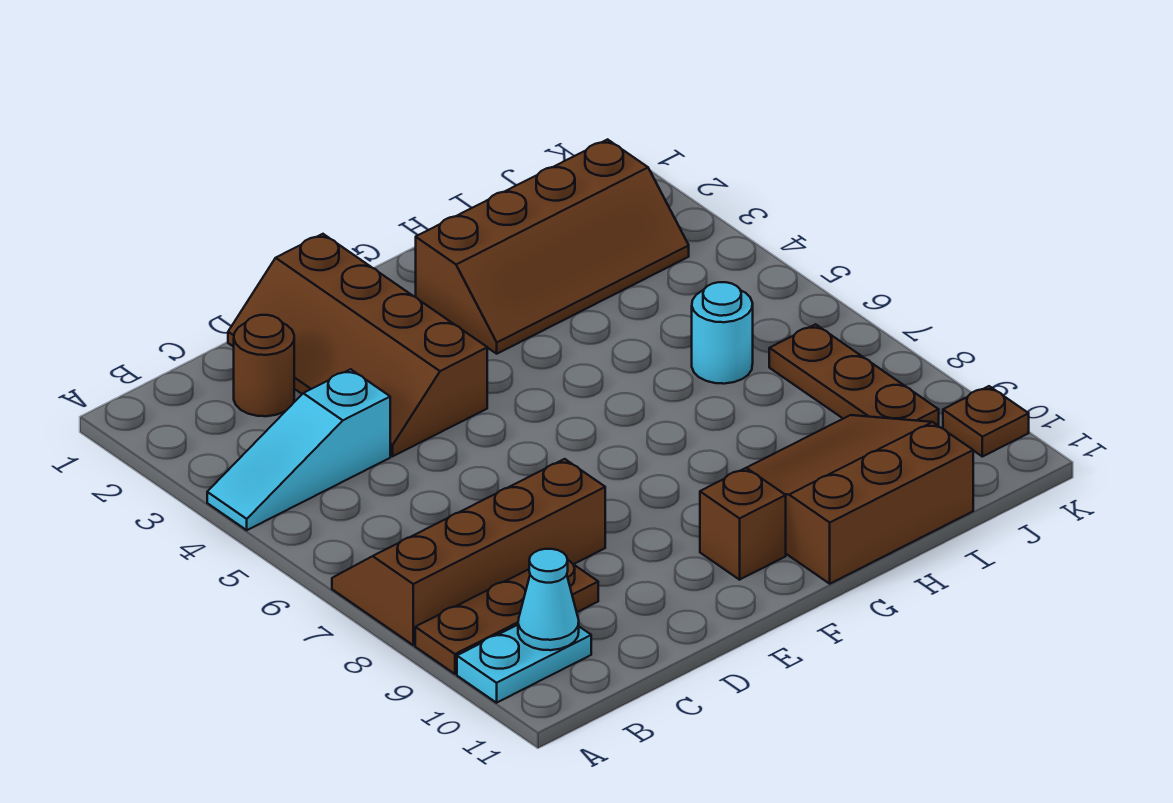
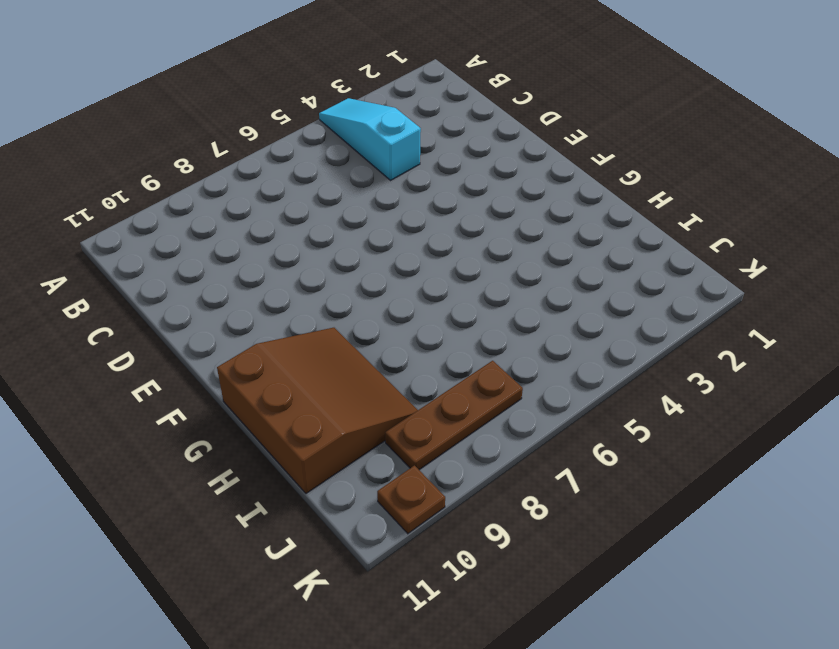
none -> brown slope A7:D8 level 1 top 8
none -> brown plate A9:C9 level 1
none -> cyan plate A10:B10 level 1

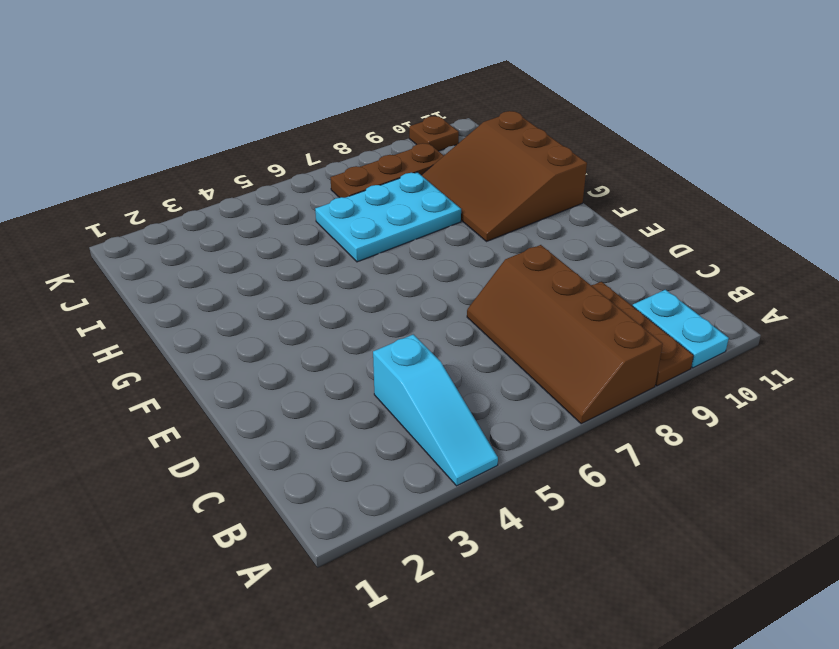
cyan plate H6:I8 level 1 -> cyan round brick I6 level 1
none -> brown round brick C2 level 1
none -> brown slope D1:E4 level 1 top E
none -> brown brick F10 level 1

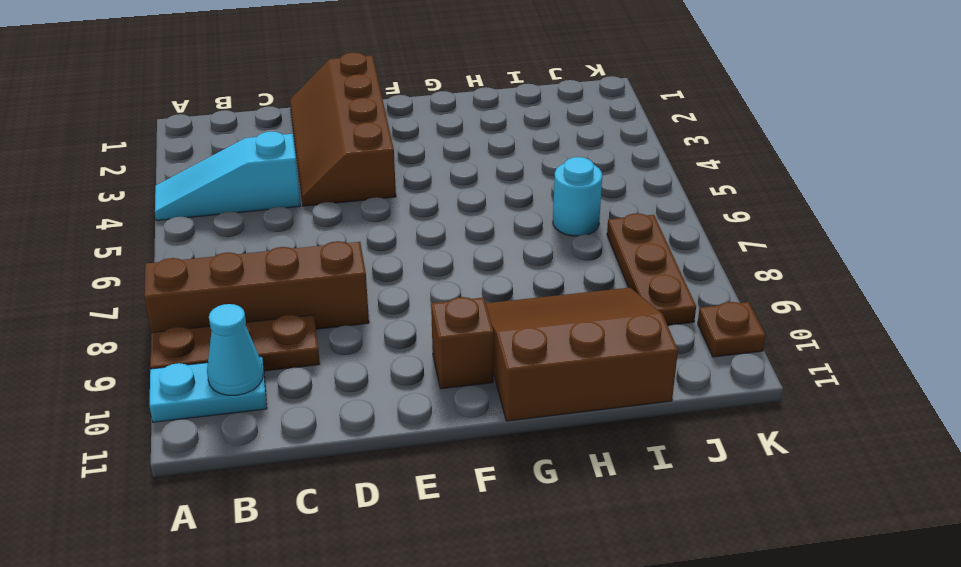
none -> brown round brick C2 level 1
none -> brown slope G2:J3 level 1 top 2

